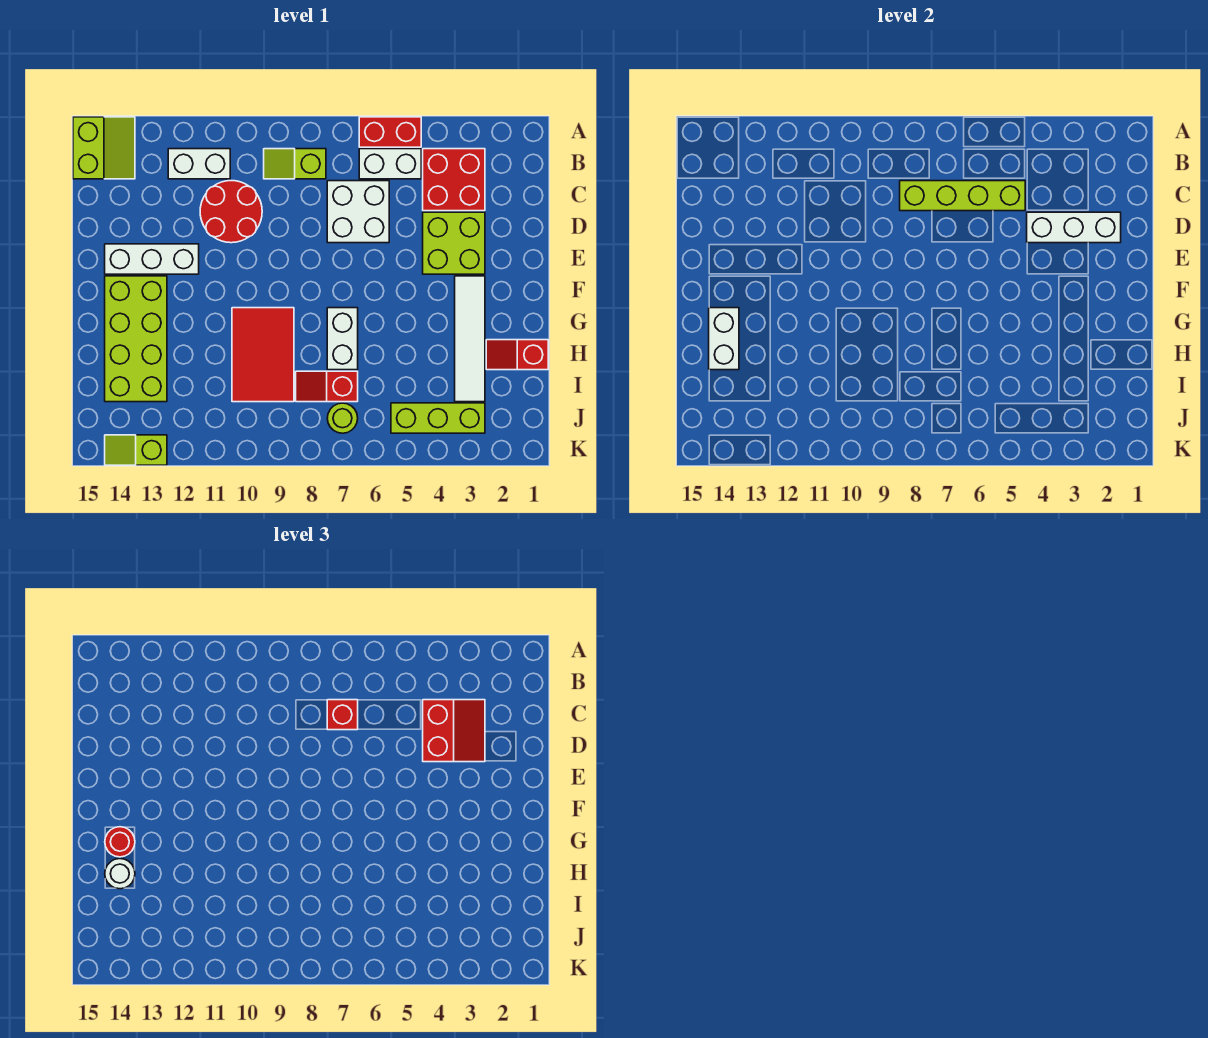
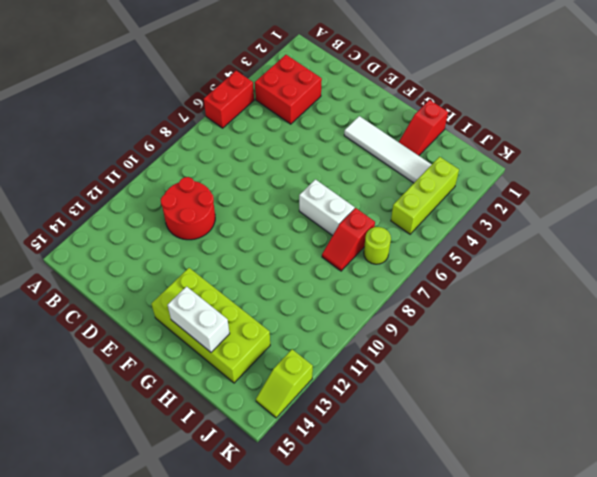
none -> lime slope A14:B15 level 1 top 15
none -> white brick B5:B6 level 1
none -> lime slope B8:B9 level 1 top 8

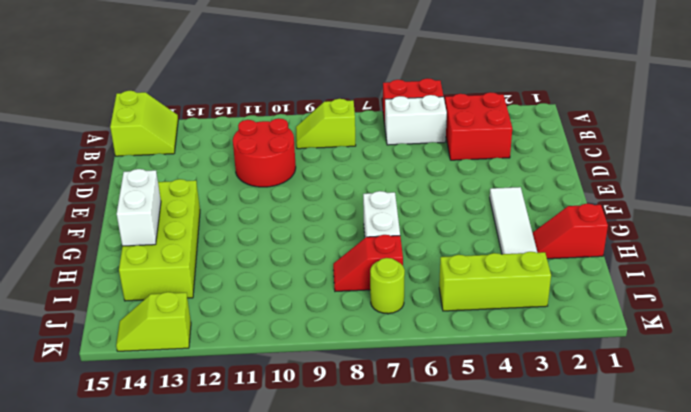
none -> white brick B11:B12 level 1
none -> white brick C6:D7 level 1
none -> lime brick D3:E4 level 1

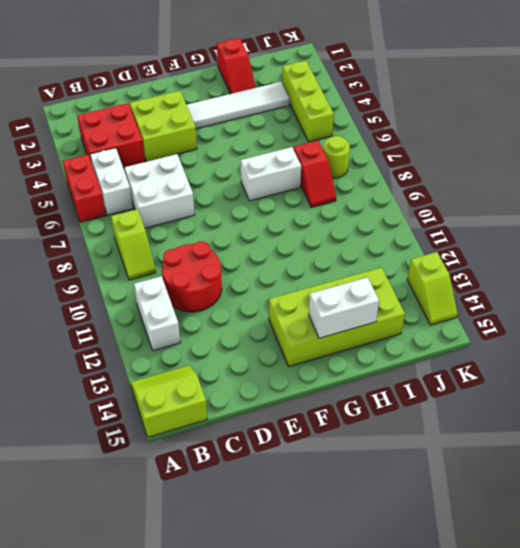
none -> white brick E12:E14 level 1
none -> red tile G9:I10 level 1
none -> lime brick C5:C8 level 2

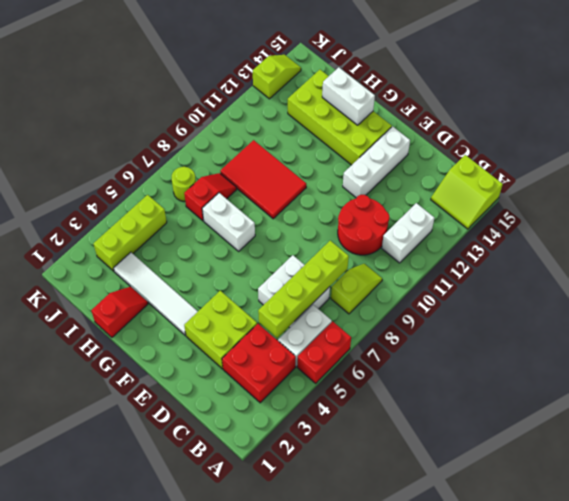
none -> white brick D2:D4 level 2
none -> red slope C3:D4 level 3 top 4
none -> red brick C7 level 3

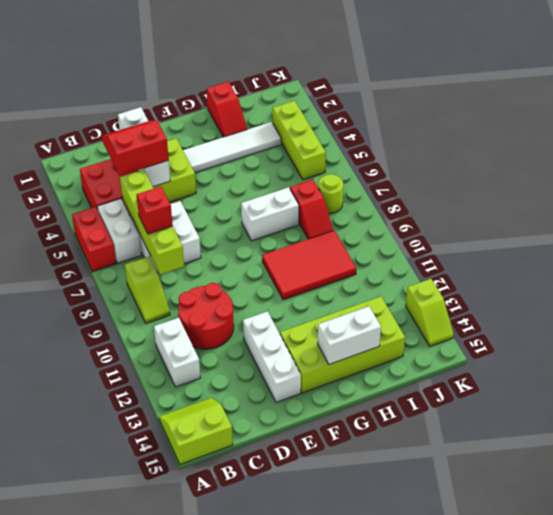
none -> red round brick G14 level 3
none -> white round brick H14 level 3

